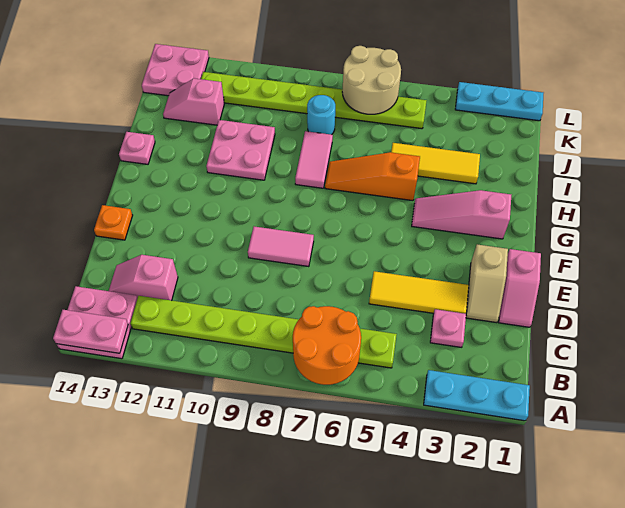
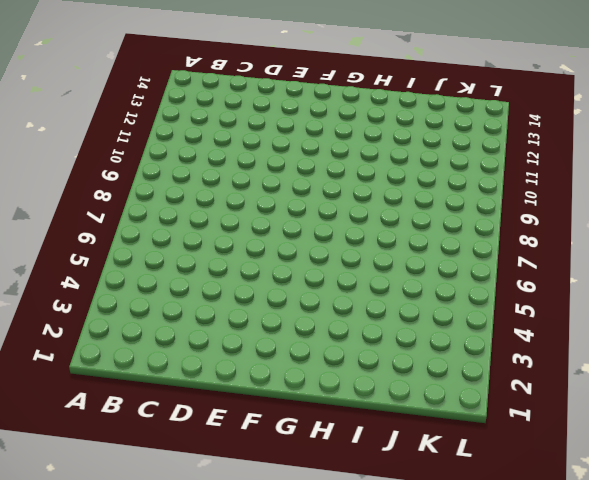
none -> cyan plate A1:A3 level 1
none -> pink plate A13:B14 level 1
none -> lime plate B5:B12 level 1

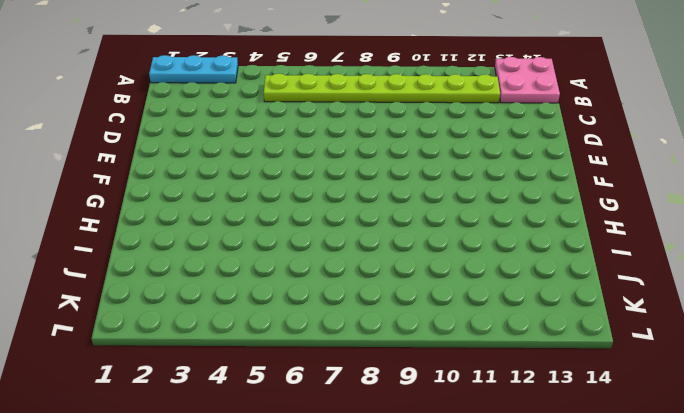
none -> pink plate C3 level 1
none -> pink slope C12:C13 level 1 top 12
none -> pink slope D1:E1 level 1 top E

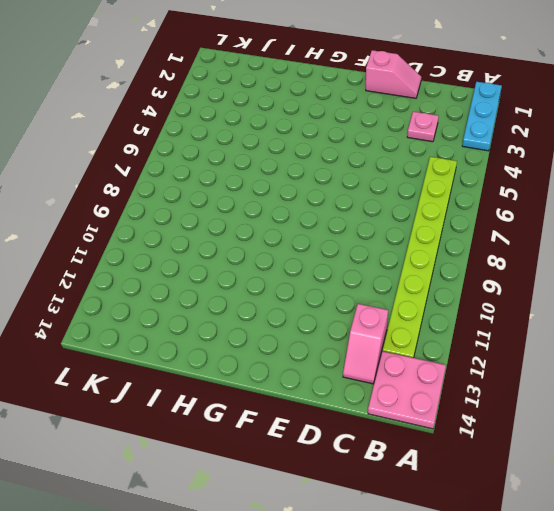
none -> tan slope D2:E2 level 1 top E
none -> yellow tile D3:D5 level 1
none -> pink tile E8:E9 level 1

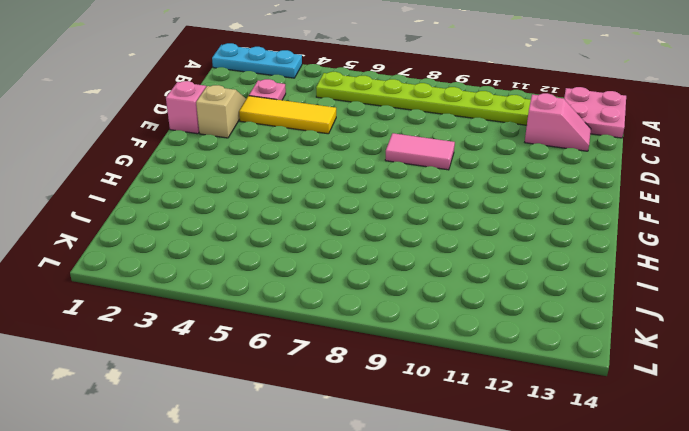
none -> orange plate E14 level 1
none -> pink slope G2:G4 level 1 top 2
none -> orange slope H5:H7 level 1 top 5

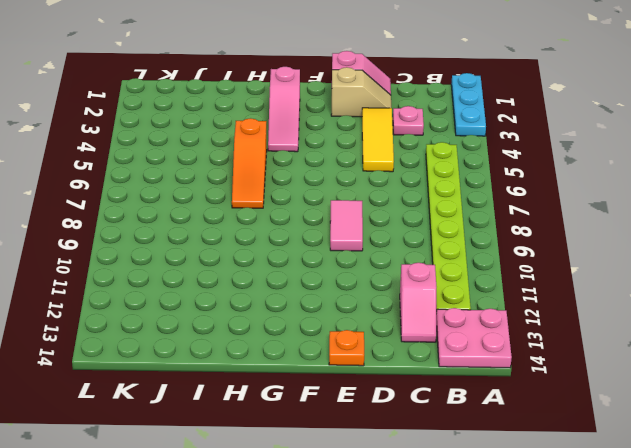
none -> pink tile H8:I8 level 1
none -> pink plate H10:I11 level 1
none -> pink plate H14 level 1

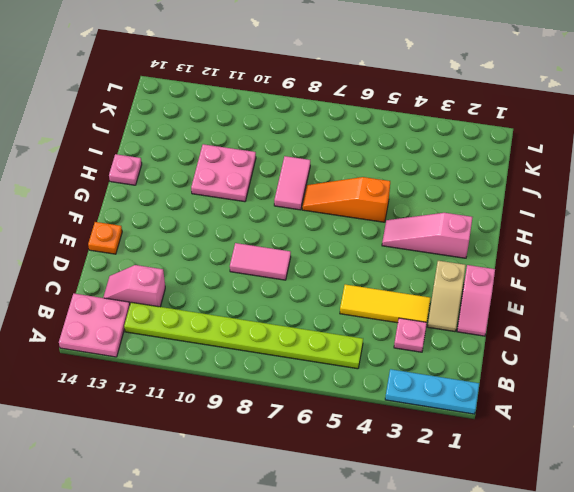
none -> yellow tile I3:I5 level 1
none -> cyan round brick J8 level 1
none -> pink slope J12:J13 level 1 top 12

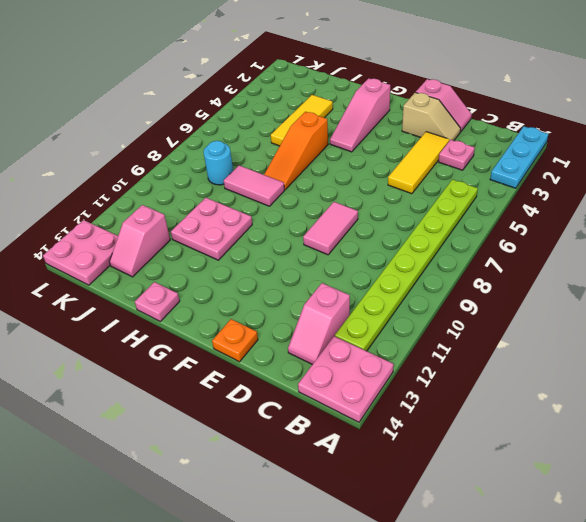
none -> lime plate K5:K12 level 1
none -> cyan plate L1:L3 level 1
none -> orange round brick A6:B7 level 2

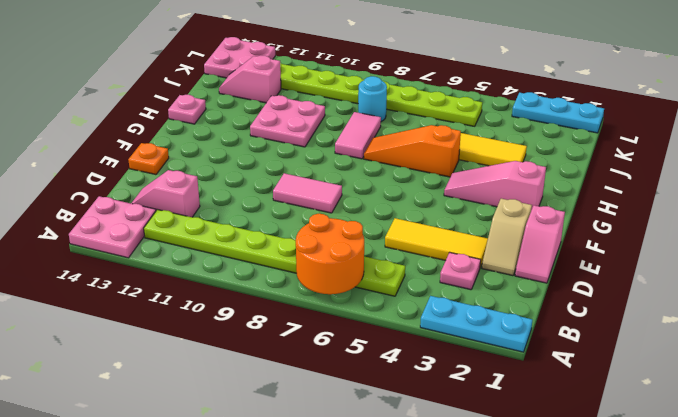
none -> pink plate A13:A14 level 2
none -> tan round brick K6:L7 level 2

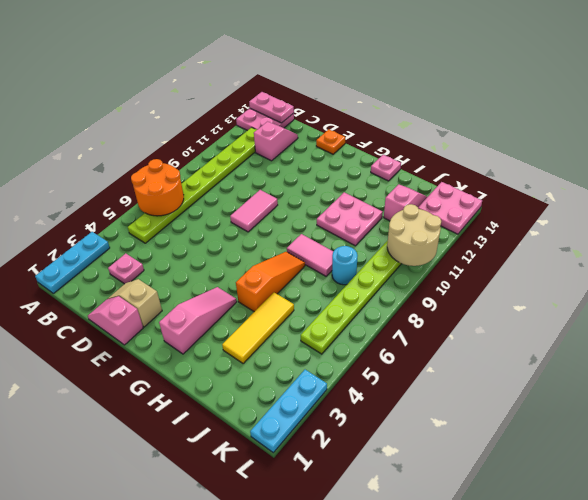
pink plate A14:B14 level 2 -> pink plate A13:A14 level 2
tan round brick K10:L11 level 2 -> tan round brick K6:L7 level 2
none -> yellow tile D3:D5 level 1

